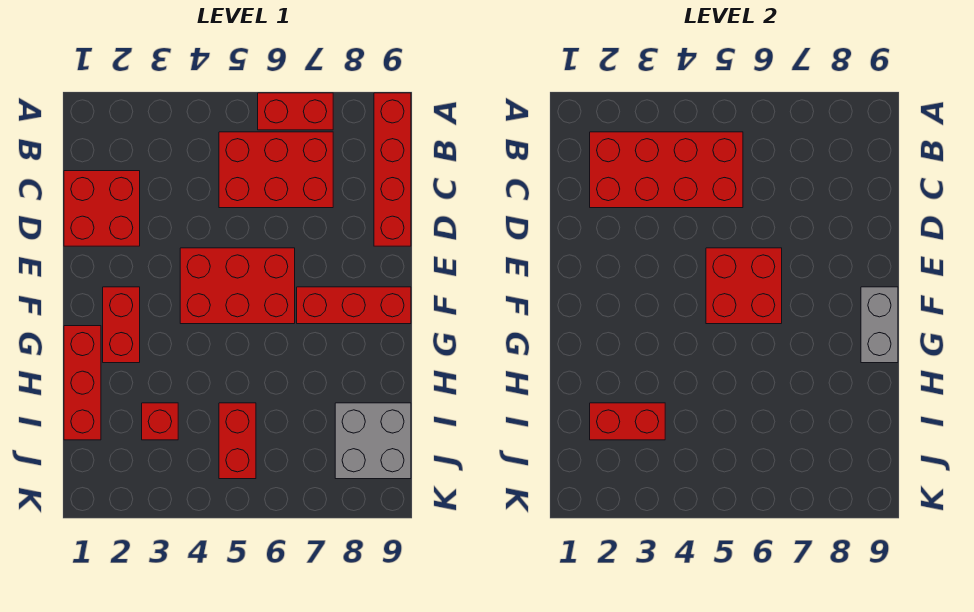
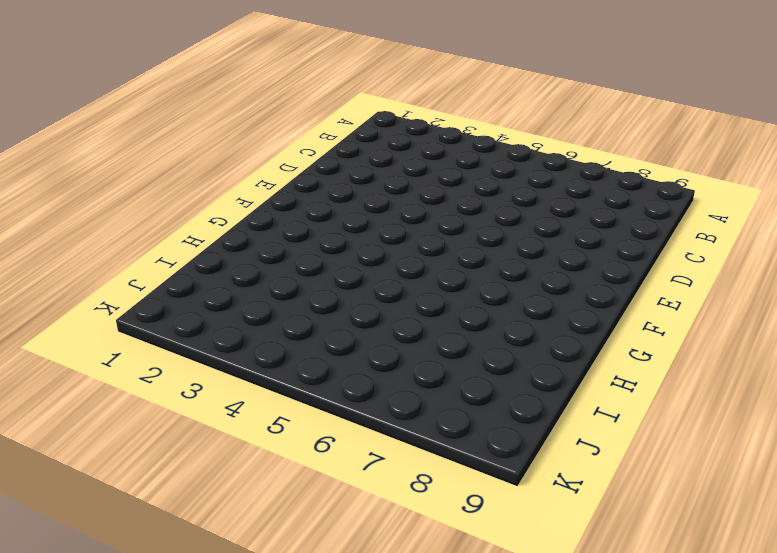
none -> red brick A6:A7 level 1
none -> red brick A9:D9 level 1
none -> red brick B5:C7 level 1

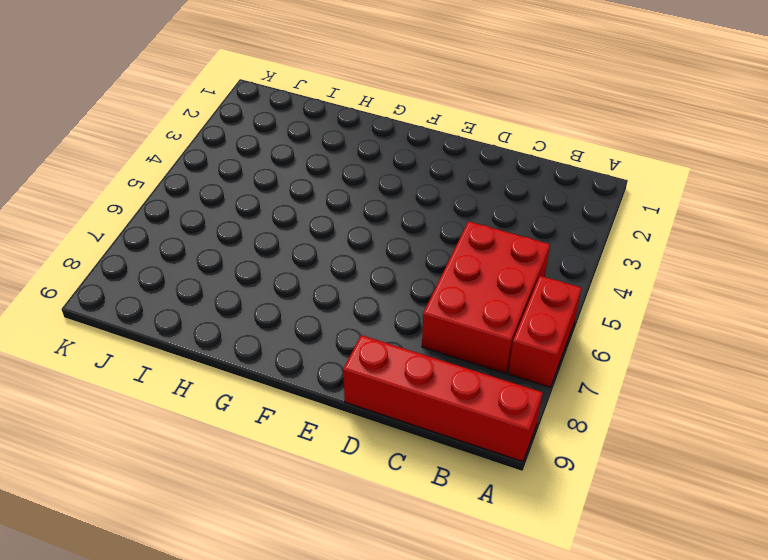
none -> red brick C1:D2 level 1
none -> red brick E4:F6 level 1
none -> red brick F2:G2 level 1

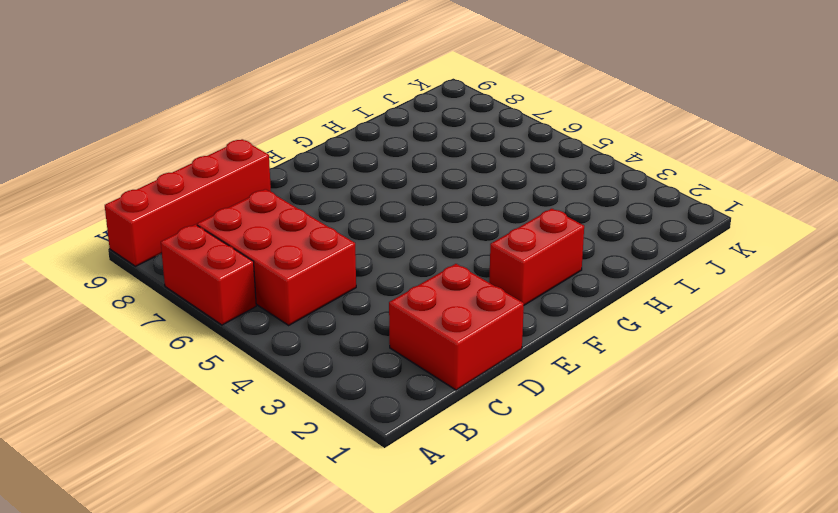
none -> red brick E4:F6 level 1
none -> red brick F7:F9 level 1
none -> red brick G1:I1 level 1

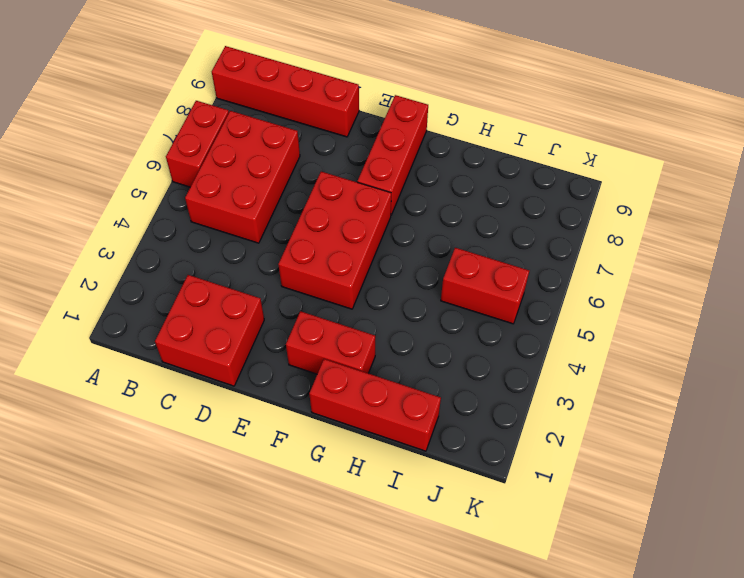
none -> red brick I3 level 1
none -> grey brick I8:J9 level 1
none -> red brick B2:C5 level 2

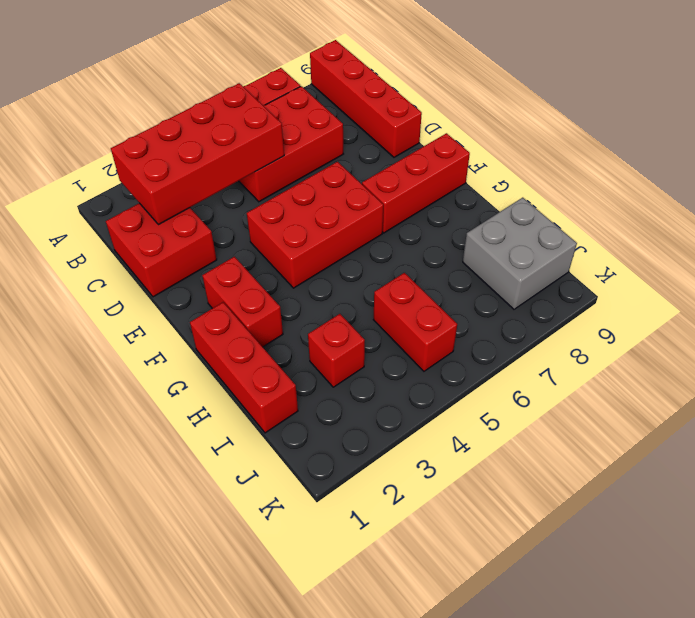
none -> red brick E5:F6 level 2
none -> grey brick F9:G9 level 2
none -> red brick I2:I3 level 2

